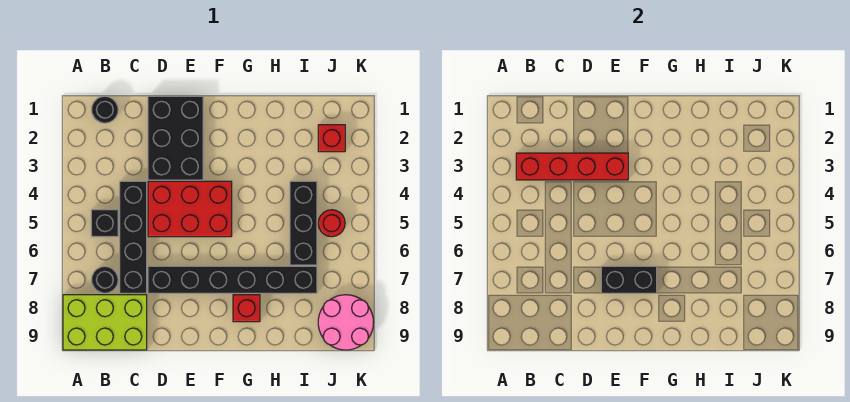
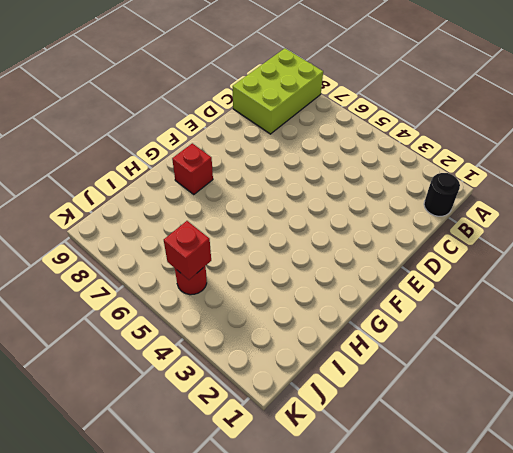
red brick J5 level 2 -> red brick J2 level 1
none -> black brick B5 level 1
none -> black round brick B7 level 1
none -> black brick C4:C7 level 1

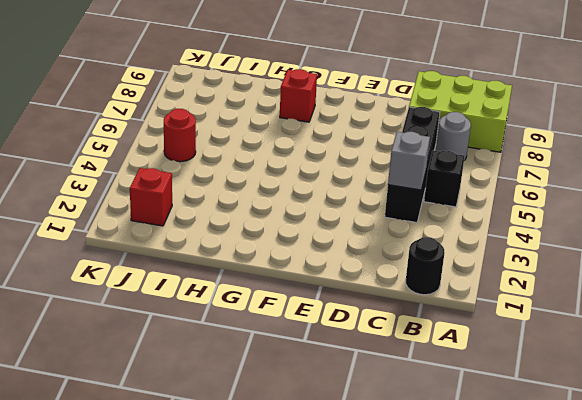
grey round brick B7 level 1 -> black round brick B7 level 1
grey brick C4 level 2 -> none
none -> black brick D1:E3 level 1
none -> red brick D4:F5 level 1
none -> black brick D7:I7 level 1

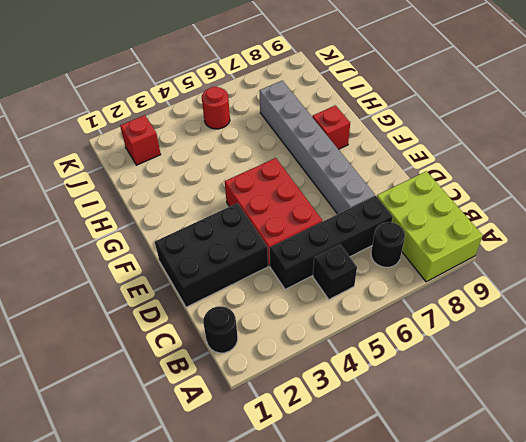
grey brick D7:I7 level 1 -> black brick D7:I7 level 1
none -> black brick I4:I6 level 1
none -> pink round brick J8:K9 level 1
none -> red brick B3:E3 level 2

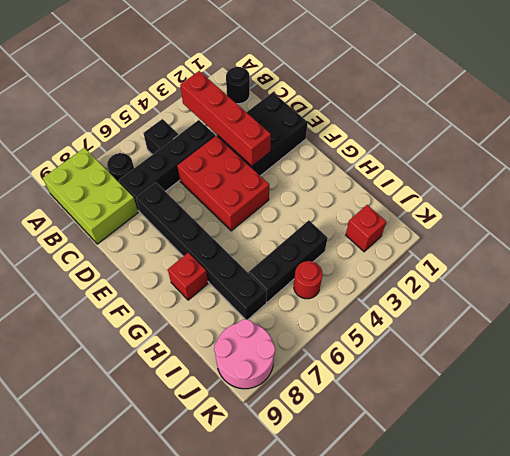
none -> black brick E7:F7 level 2

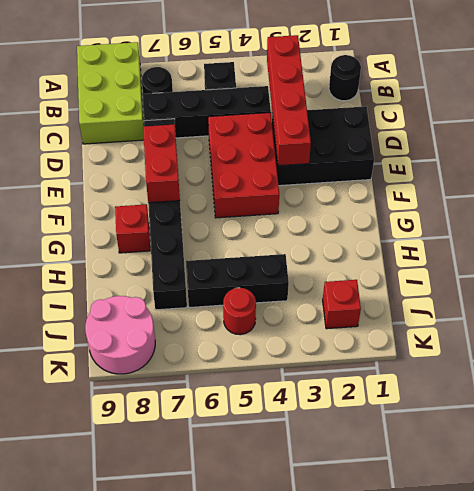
red brick E7:F7 level 2 -> black brick E7:F7 level 2

